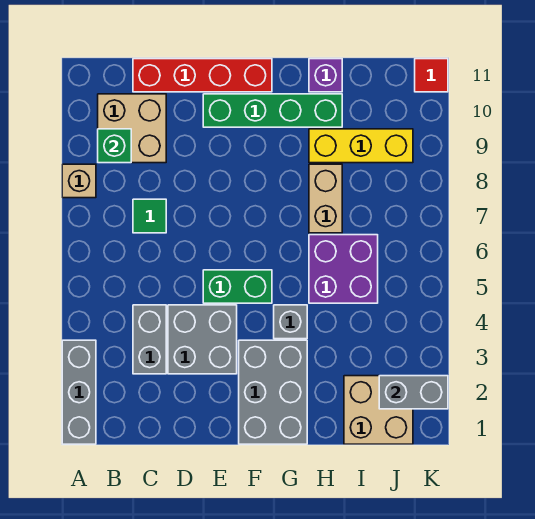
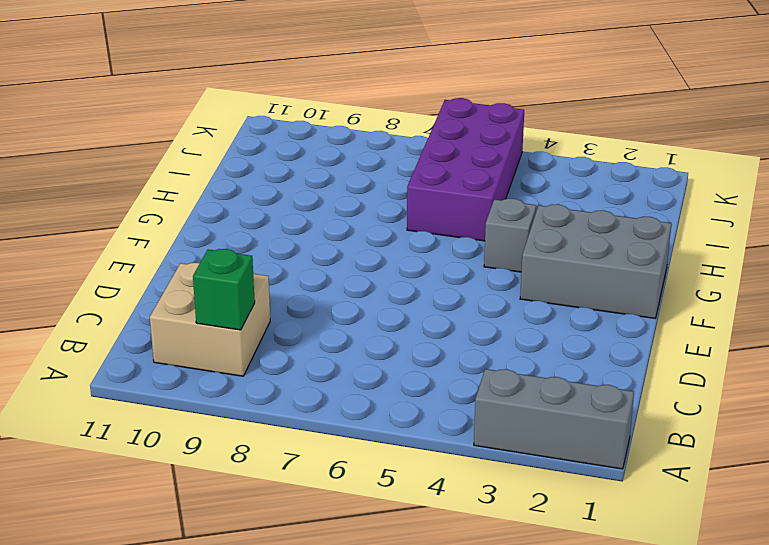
purple brick H5:K6 level 1 -> purple brick H5:I6 level 1
none -> tan brick A8 level 1
none -> grey brick C3:C4 level 1
none -> green tile C7 level 1

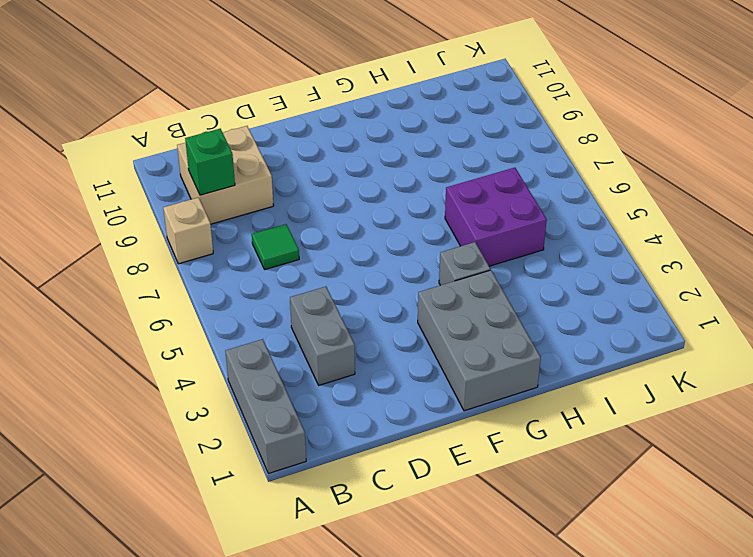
none -> red brick C11:F11 level 1
none -> grey brick D3:E4 level 1
none -> green brick E5:F5 level 1

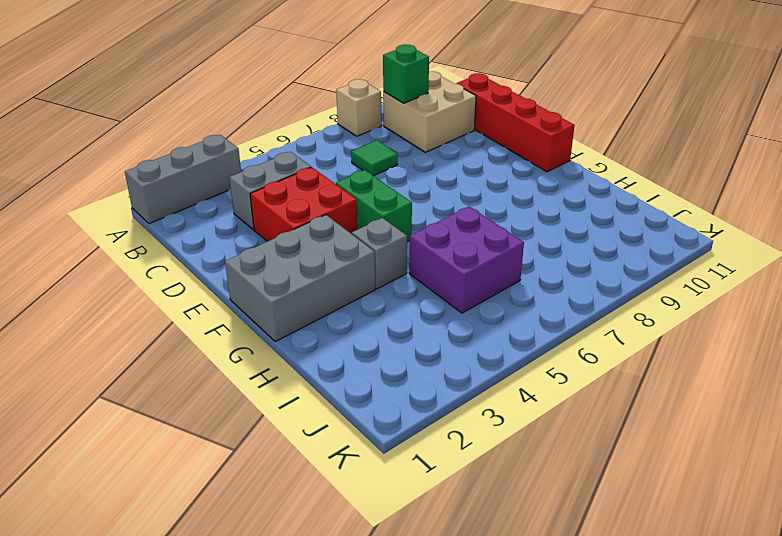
red brick D3:E4 level 1 -> grey brick D3:E4 level 1
none -> green brick E10:H10 level 1
none -> tan brick H7:H8 level 1
none -> yellow brick H9:J9 level 1

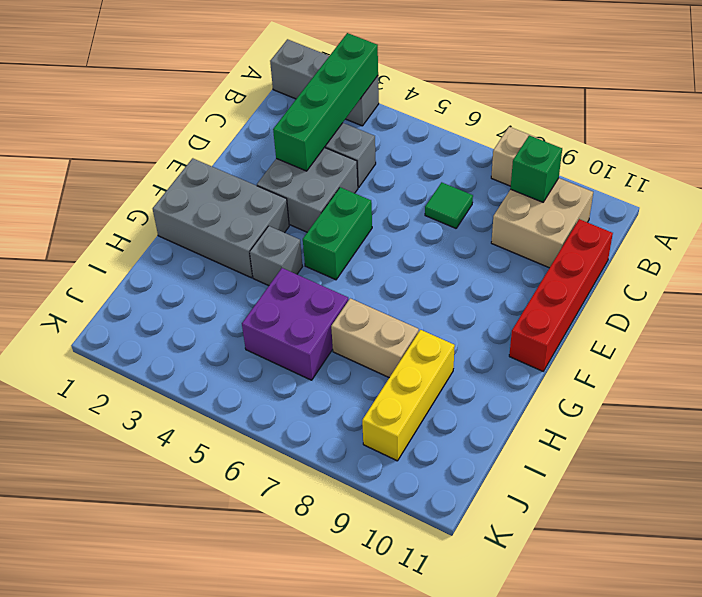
green brick A3:D3 level 2 -> green brick E10:H10 level 1
none -> purple brick H11 level 1
none -> tan brick I1:J2 level 1
none -> red tile K11 level 1

